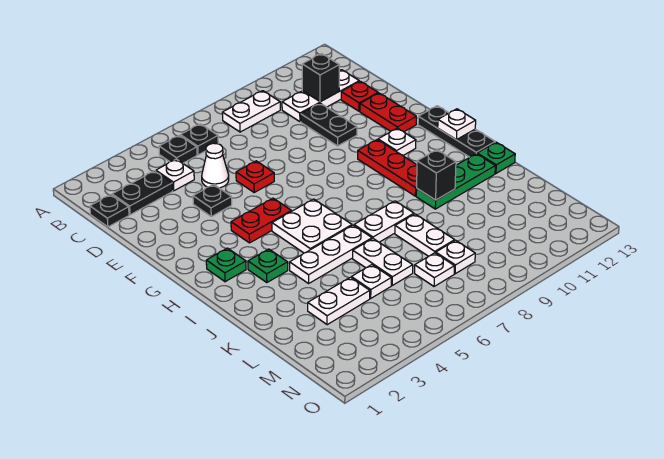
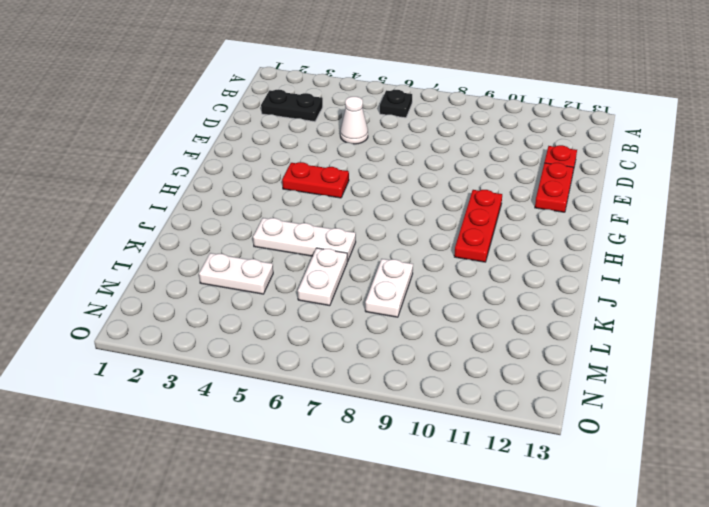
none -> black plate B5 level 1
none -> white plate B8:B9 level 1
none -> black plate C1 level 1
none -> white plate C4 level 1

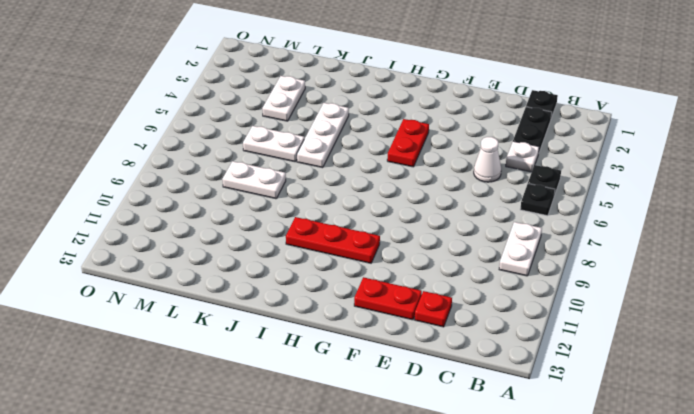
none -> white plate C10:C12 level 1
none -> black plate D10:E10 level 1
none -> black plate E4 level 1
none -> red plate E6 level 1

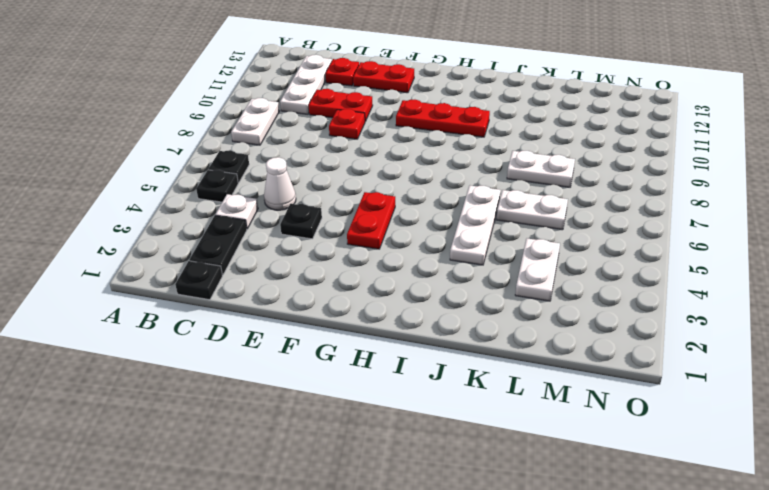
red plate D10:E10 level 1 -> black plate D10:E10 level 1
red plate E9 level 1 -> red plate E6 level 1
none -> white plate G11 level 1
none -> black plate G13:I13 level 1
none -> green plate H2 level 1
none -> white plate H5:I6 level 1

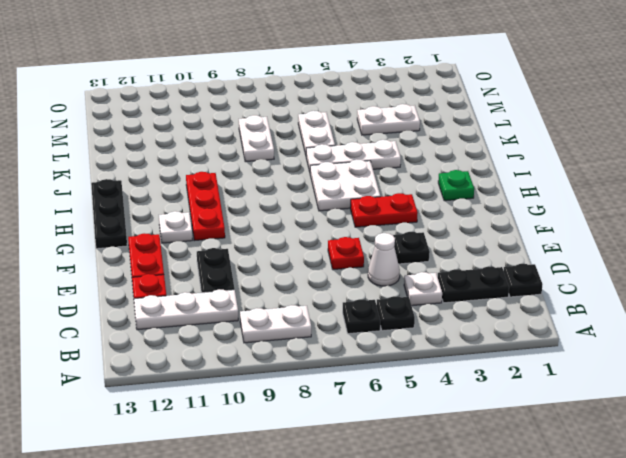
none -> green plate I3 level 1
none -> white plate J7:J8 level 1
none -> green plate J10:J12 level 1
none -> green plate J13 level 1

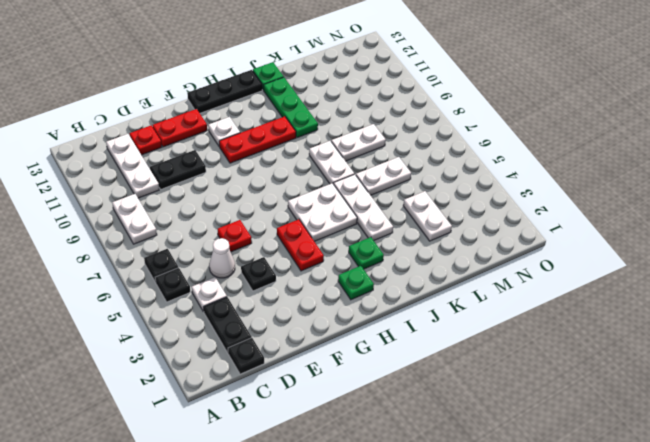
none -> white plate L5 level 1
none -> white plate M7 level 1
none -> white plate M8 level 1
none -> black brick C11 level 2

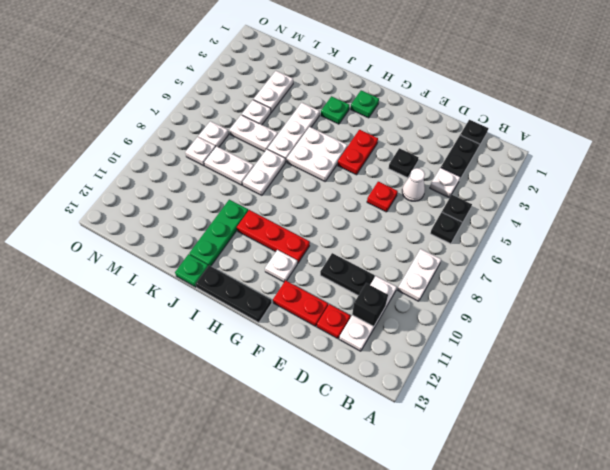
none -> white plate H13 level 2
none -> black brick J10 level 2

